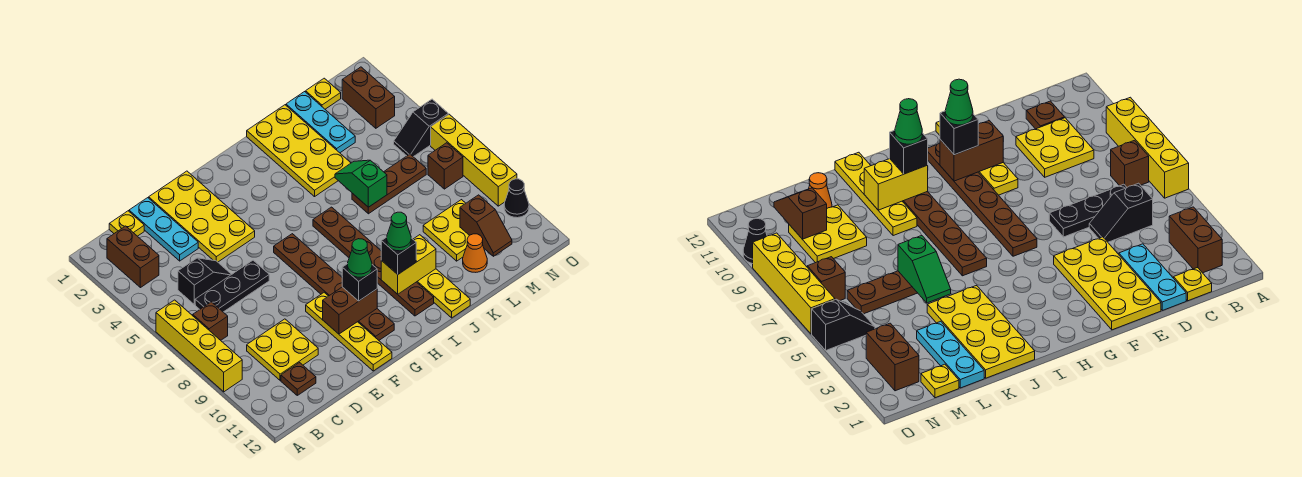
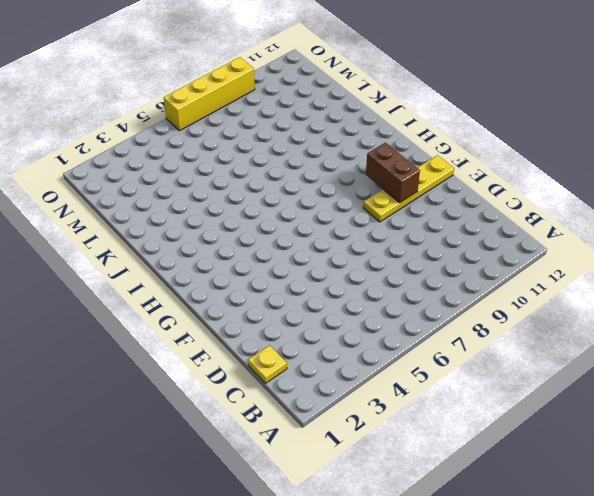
none -> yellow brick A6:A9 level 1
none -> brown brick B2:B3 level 1
none -> brown brick B7 level 1
none -> black slope C5:D5 level 1 top C

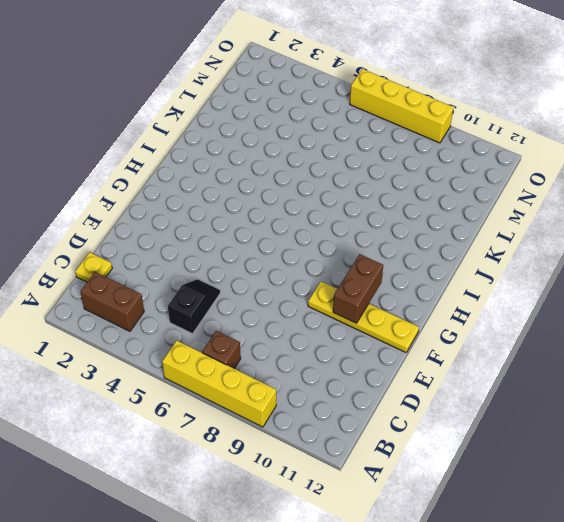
none -> black plate C6:E6 level 1
none -> yellow plate C9:D10 level 1
none -> brown plate C11 level 1
none -> cyan plate D1:D3 level 1

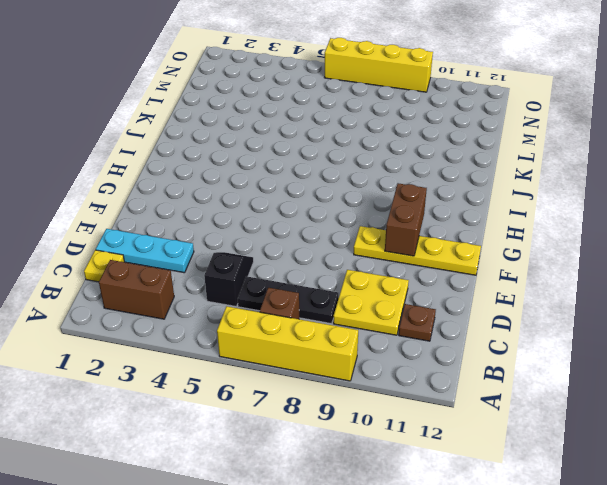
black plate C6:C8 level 1 -> black plate C6:E6 level 1
none -> yellow plate E1:F4 level 1
none -> brown plate G6:G11 level 1
none -> brown plate I6:I11 level 1
none -> yellow plate J1:K4 level 1

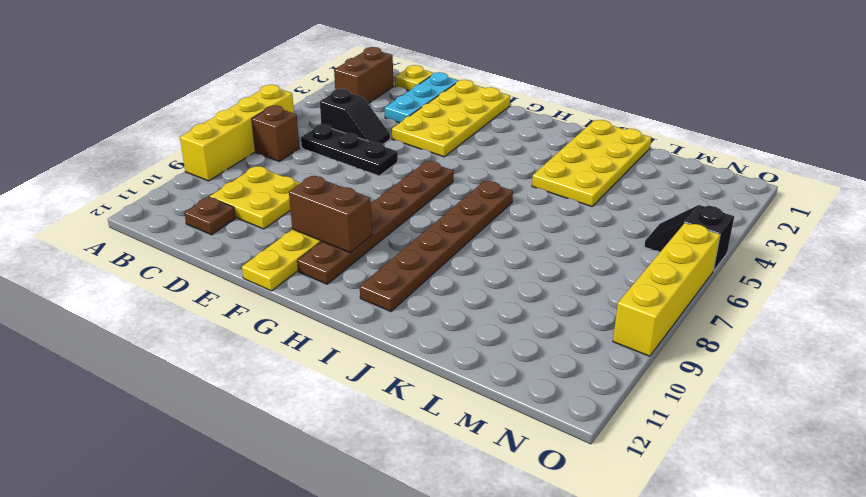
none -> yellow plate J9:J12 level 1
none -> brown plate K6:M6 level 1
none -> cyan plate L1:L3 level 1
none -> yellow plate L9:M10 level 1

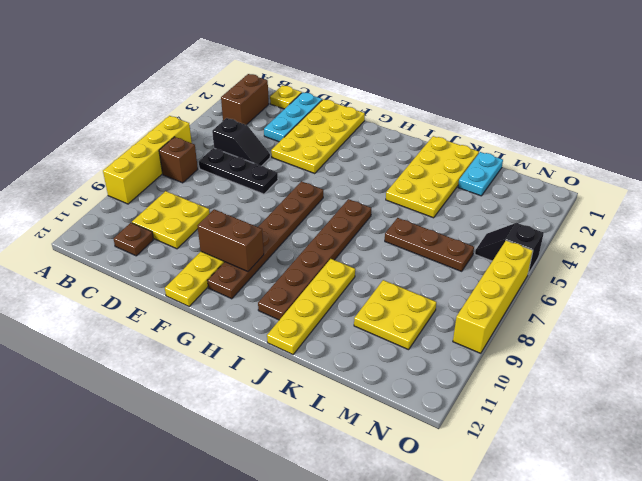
cyan plate L1:L2 level 1 -> cyan plate L1:L3 level 1
none -> orange cone L11 level 1
none -> yellow plate M1 level 1
none -> brown brick N2:N3 level 1
none -> brown brick N7 level 1

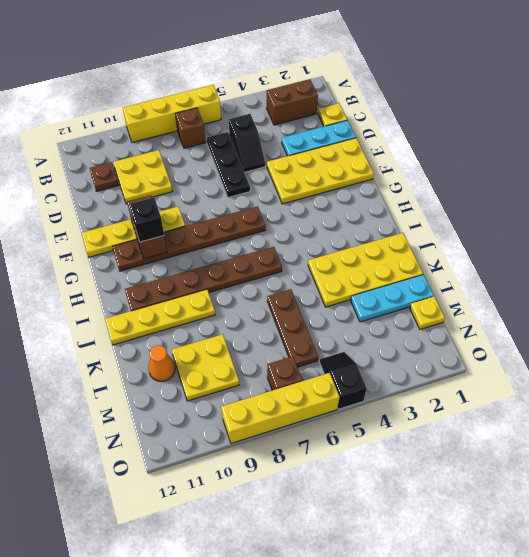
none -> brown brick N2:N3 level 1
none -> black cone O10 level 1
none -> yellow brick I10:J10 level 2
none -> green slope K5:K6 level 2 top 6

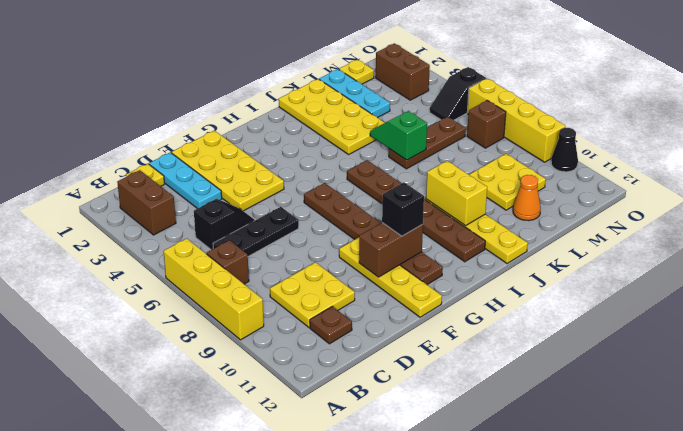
yellow brick J9:J10 level 2 -> yellow brick I10:J10 level 2
none -> brown slope M10:M11 level 2 top 10
none -> black brick I10 level 3
none -> green cone G10 level 4
none -> green cone I10 level 4

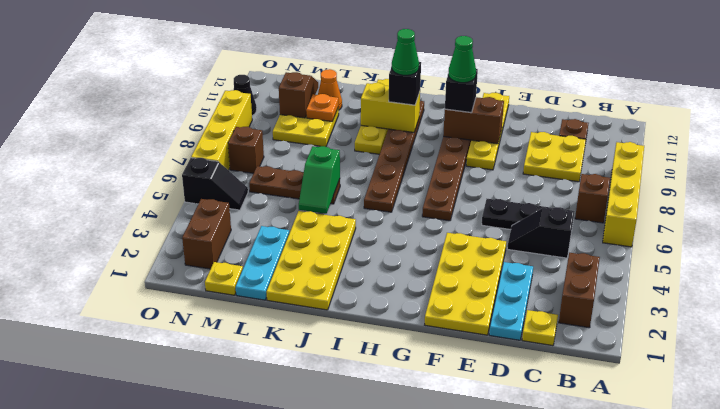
orange plate L10 level 2 -> none

